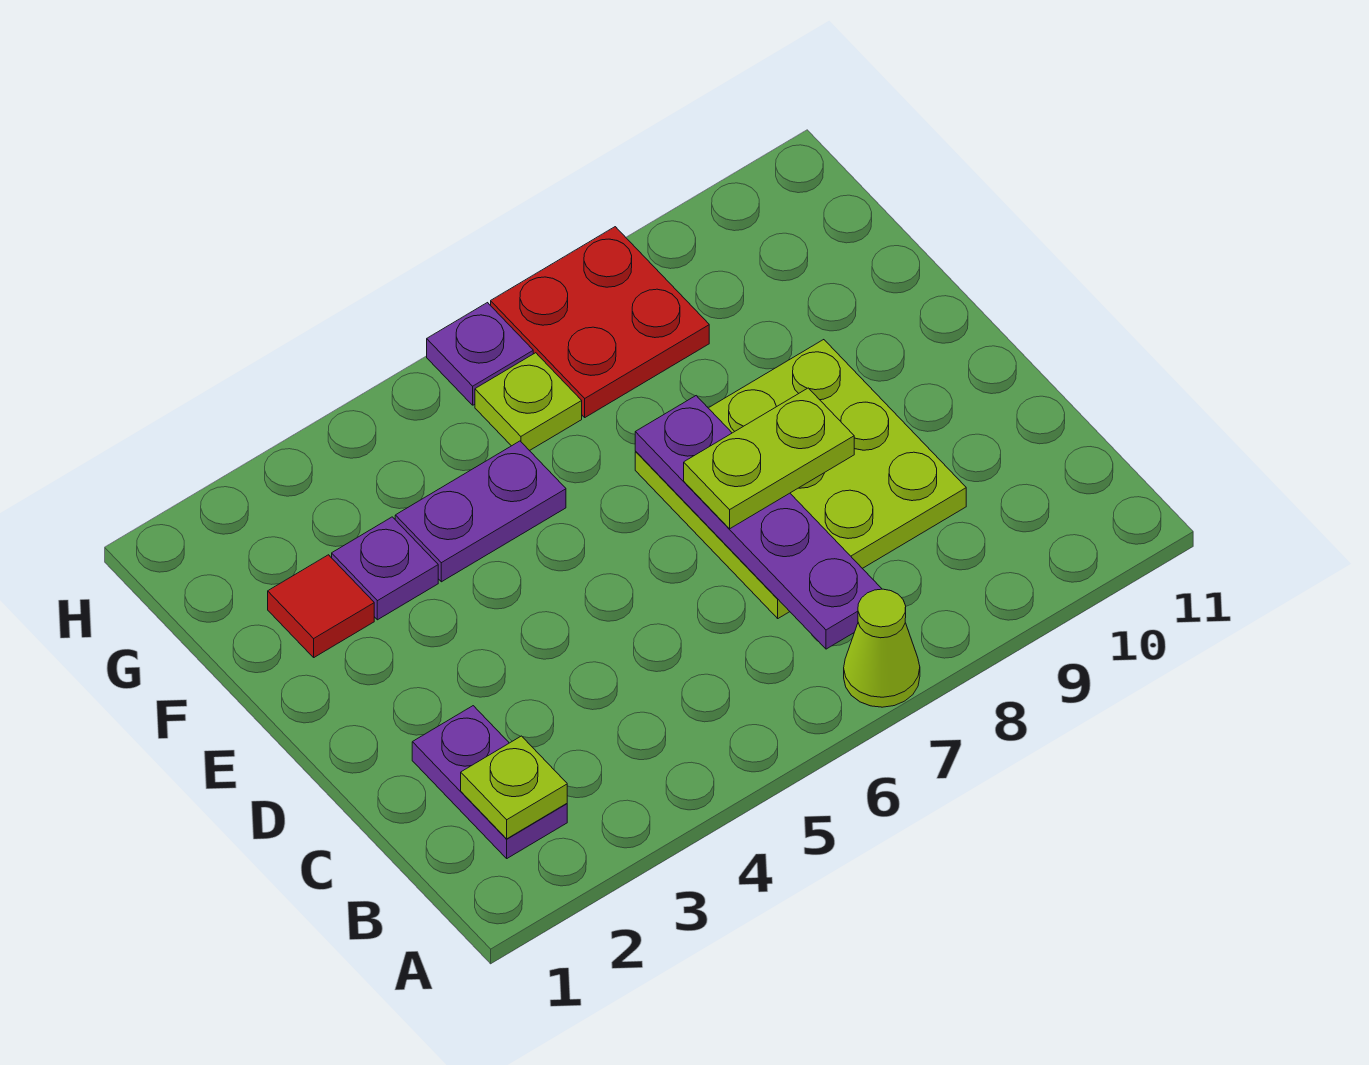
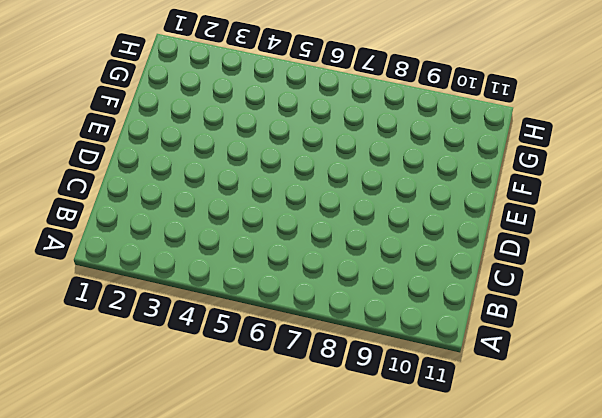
none -> lime cone A7 level 1
none -> purple plate B2:C2 level 1
none -> lime plate C7:E9 level 1

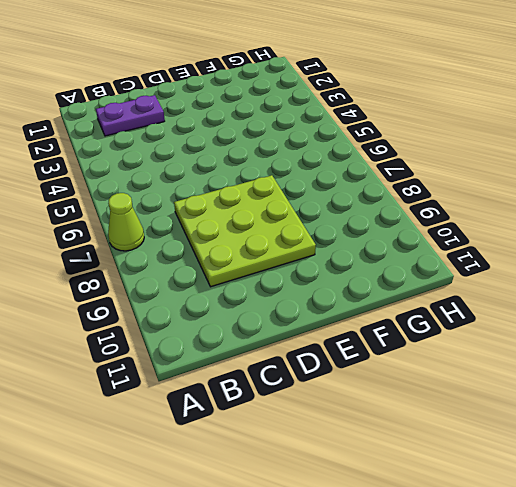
none -> red tile F2 level 1
none -> purple plate F3 level 1
none -> purple plate F4:F5 level 1

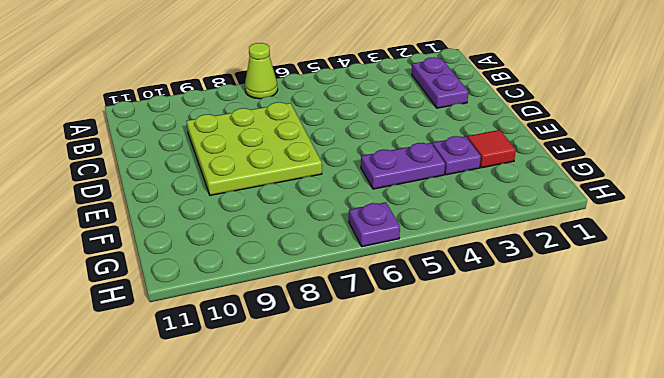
none -> lime plate G6 level 1
none -> red plate G7:H8 level 1
none -> lime plate B2 level 2

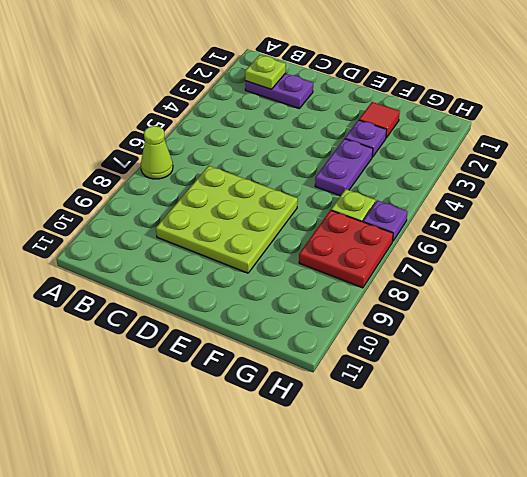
none -> purple plate B7:E7 level 2
none -> lime plate D7:D8 level 3

